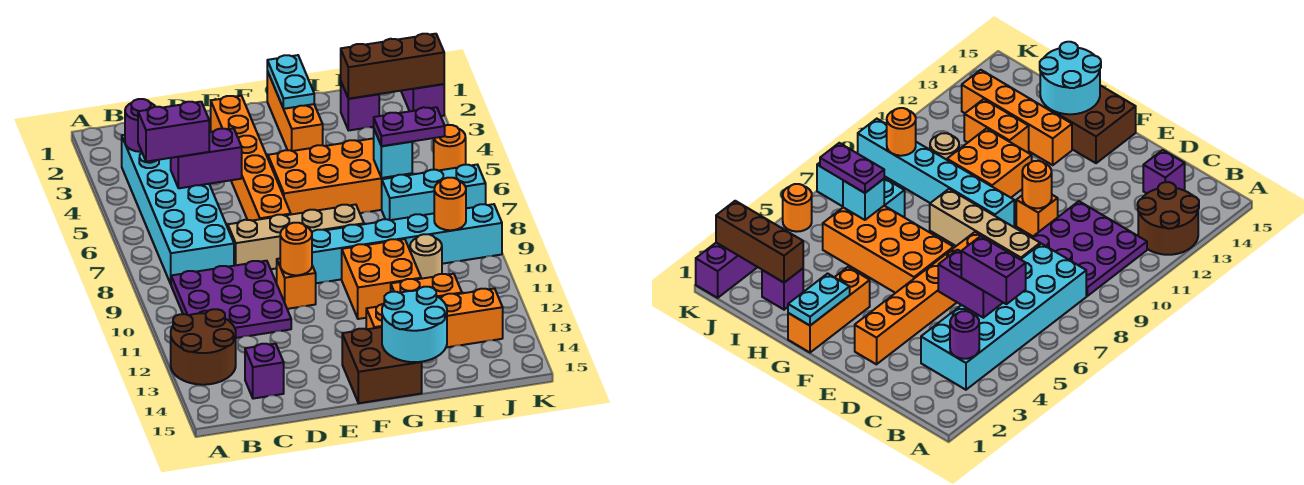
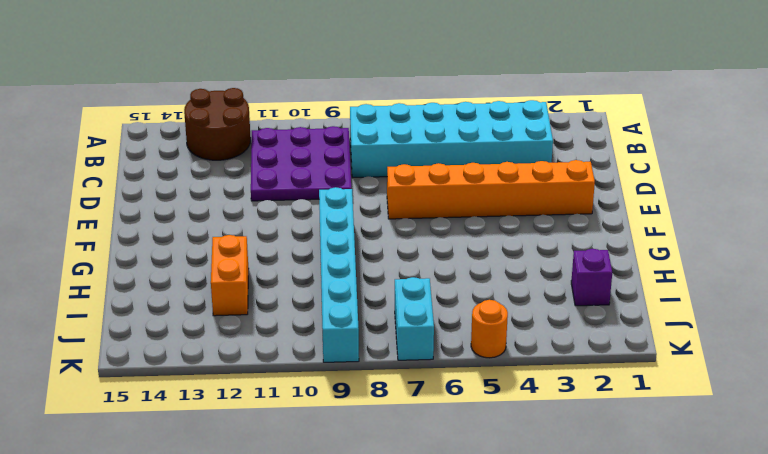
cyan brick J7:K7 level 1 -> cyan brick I7:K7 level 1
none -> purple brick C14 level 1
none -> tan brick D8:G8 level 1
none -> orange brick E10 level 1

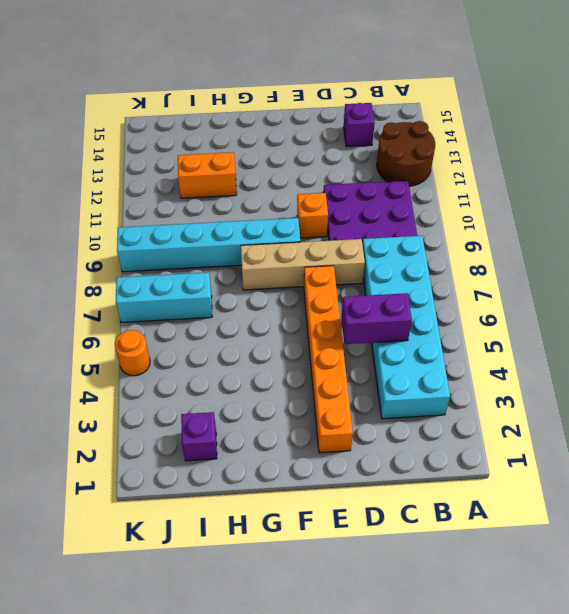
none -> orange brick F5:I6 level 1
none -> brown brick F14:G15 level 1
none -> orange brick G1:G3 level 1

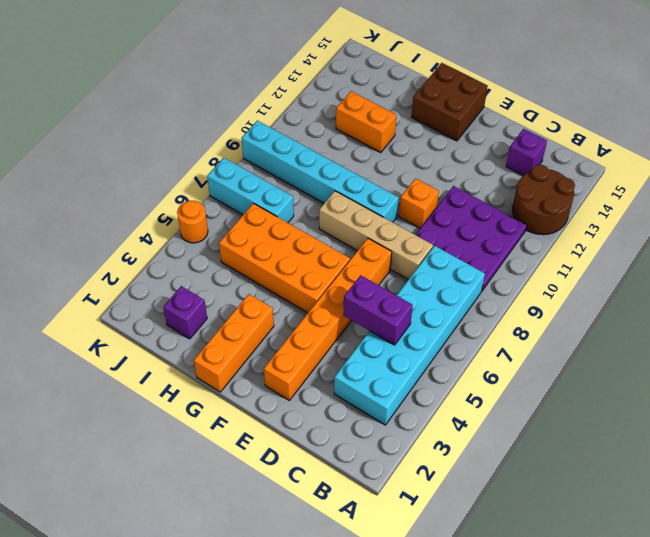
none -> orange brick G10:H11 level 1
none -> orange brick G13:J13 level 1
none -> tan round brick I10 level 1

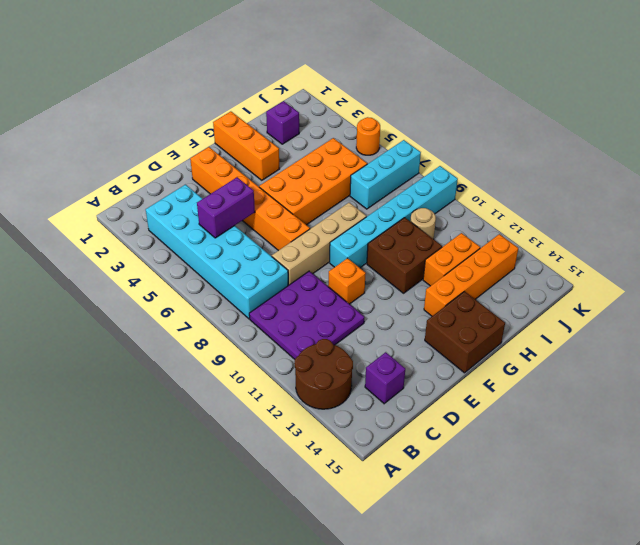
brown brick G10:H11 level 1 -> orange brick G10:H11 level 1
none -> purple brick K1:K2 level 1
none -> purple round brick B3 level 2
none -> orange round brick E10 level 2

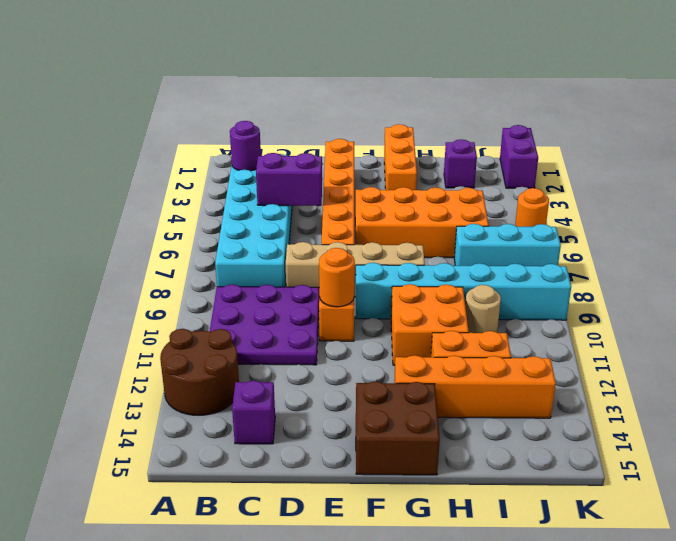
none -> cyan plate G1:G2 level 2
none -> cyan round brick G14:H15 level 2
none -> brown brick I2:K2 level 2

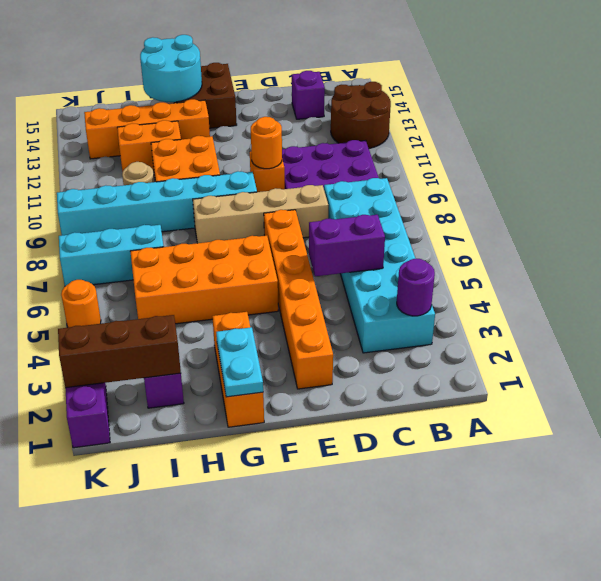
none -> cyan brick I6 level 2
none -> orange round brick J9 level 2
none -> purple brick B5:C5 level 3

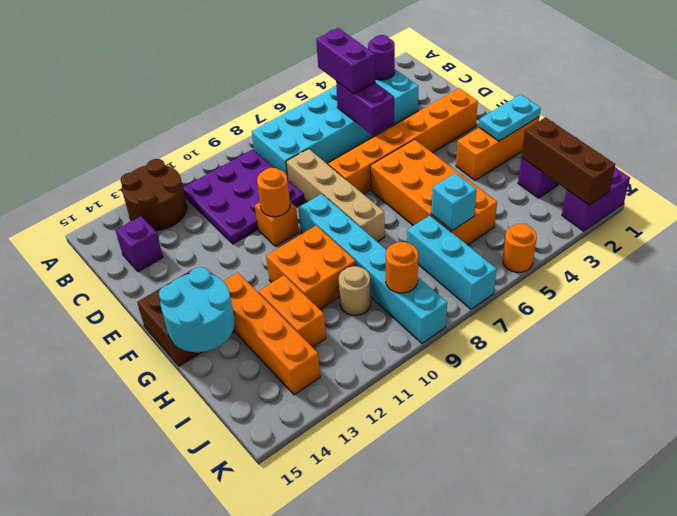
none -> purple plate I6:J6 level 3

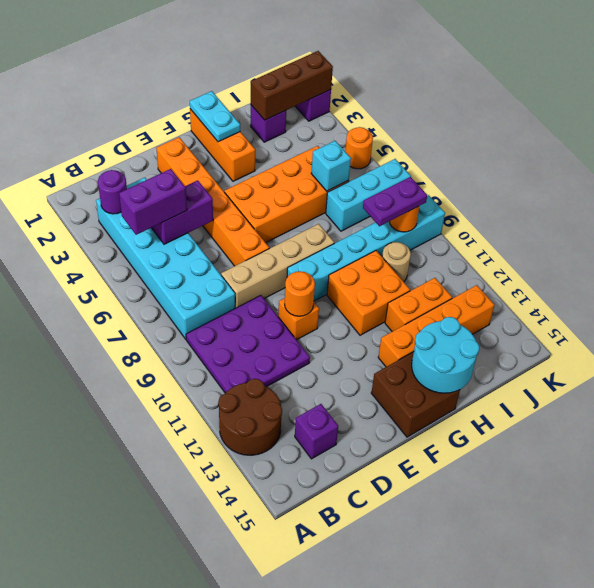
purple plate I9:J9 level 3 -> purple plate I6:J6 level 3

